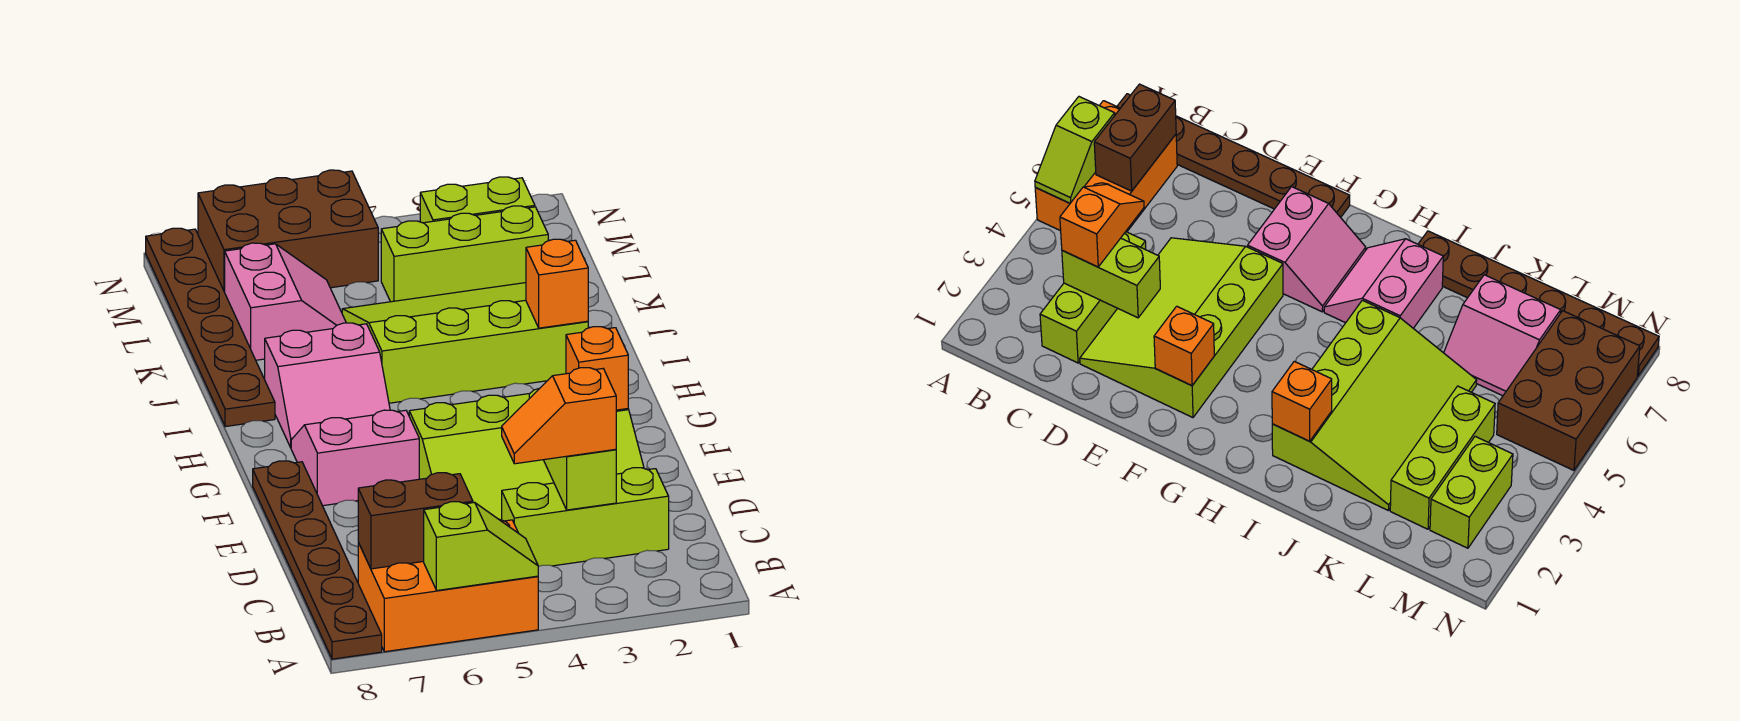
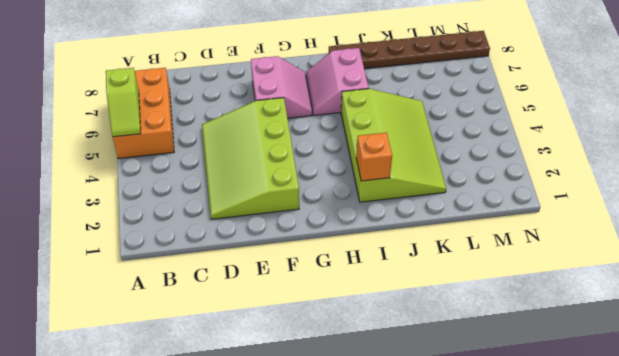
none -> brown plate A8:F8 level 1
none -> lime brick C2:C4 level 1
none -> pink slope K6:L7 level 1 top 7

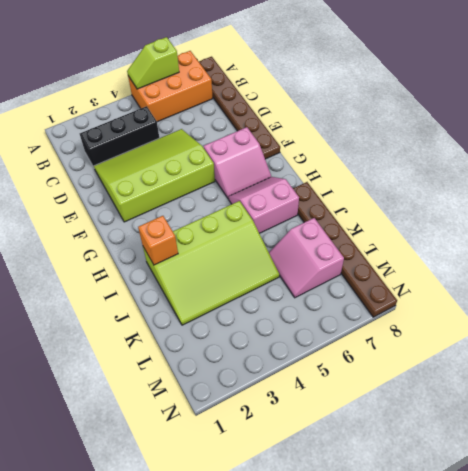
black brick C2:C4 level 1 -> lime brick C2:C4 level 1
none -> lime brick L2:L4 level 1
none -> lime brick M2:M3 level 1
none -> brown brick M5:N7 level 1

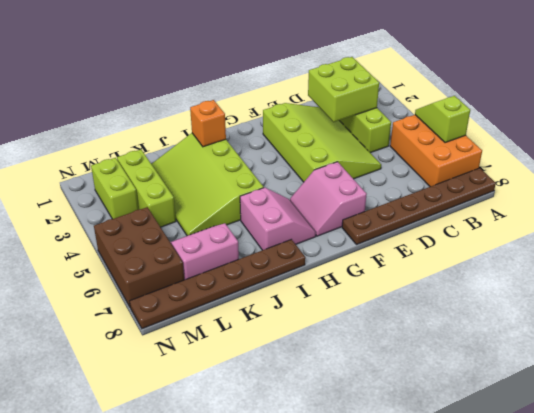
lime brick C2:D3 level 2 -> lime brick C3:D3 level 2
none -> brown brick B6:B7 level 2
none -> orange brick F2 level 2
none -> orange slope C3:C4 level 3 top 3

